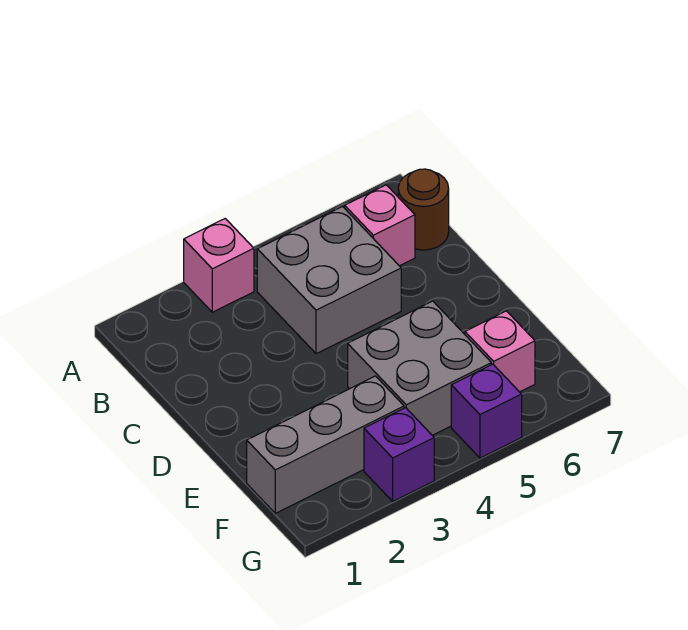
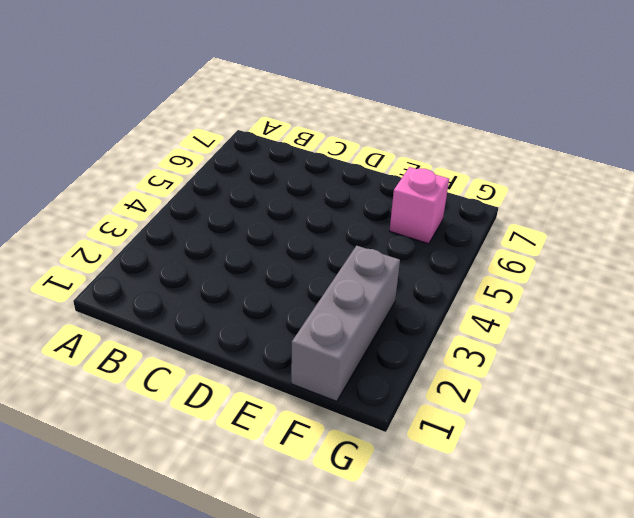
none -> pink brick A3 level 1
none -> grey brick B4:C5 level 1

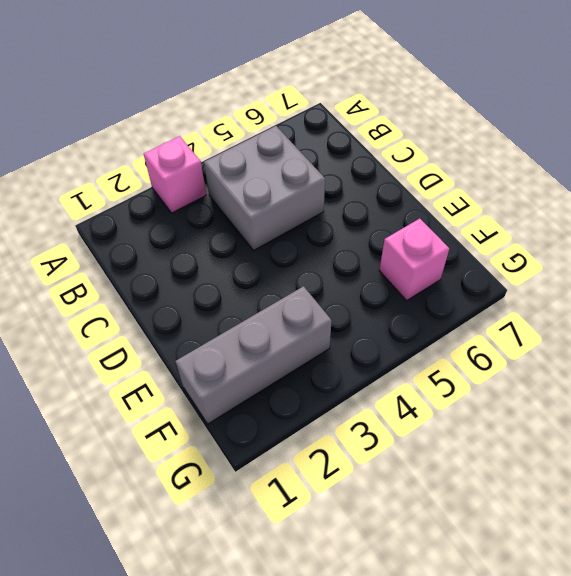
none -> pink brick B6 level 1
none -> brown round brick B7 level 1

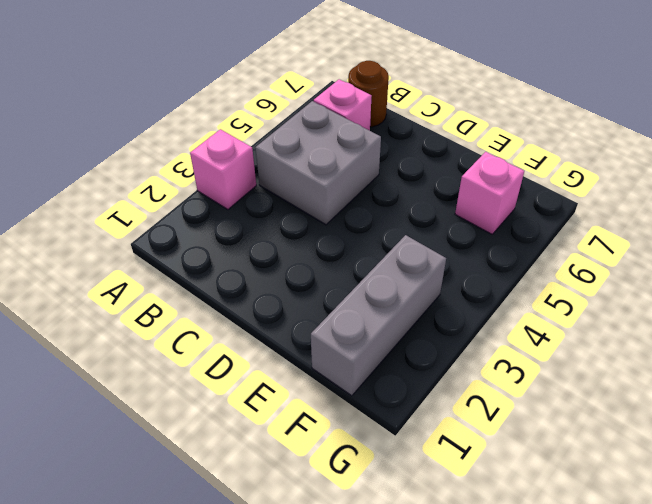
none -> grey brick E4:F5 level 1
none -> purple brick G3 level 1

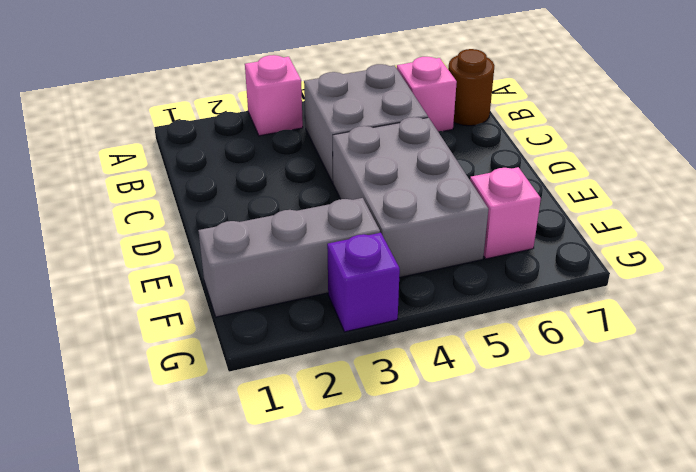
grey brick D4:F5 level 1 -> grey brick E4:F5 level 1
none -> purple brick G5 level 1

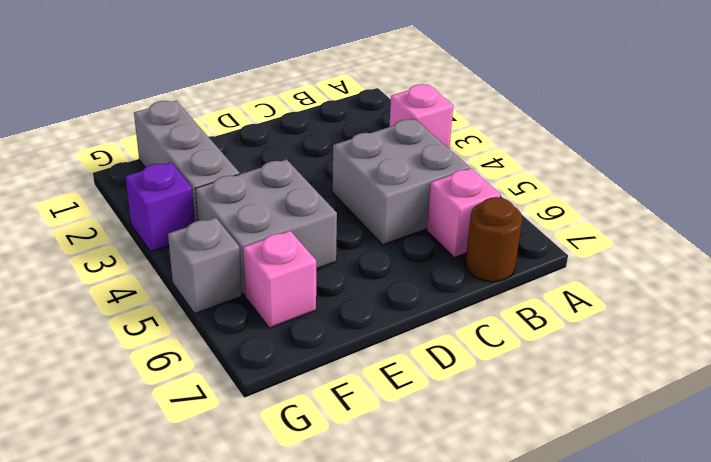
grey brick G5 level 1 -> purple brick G5 level 1

